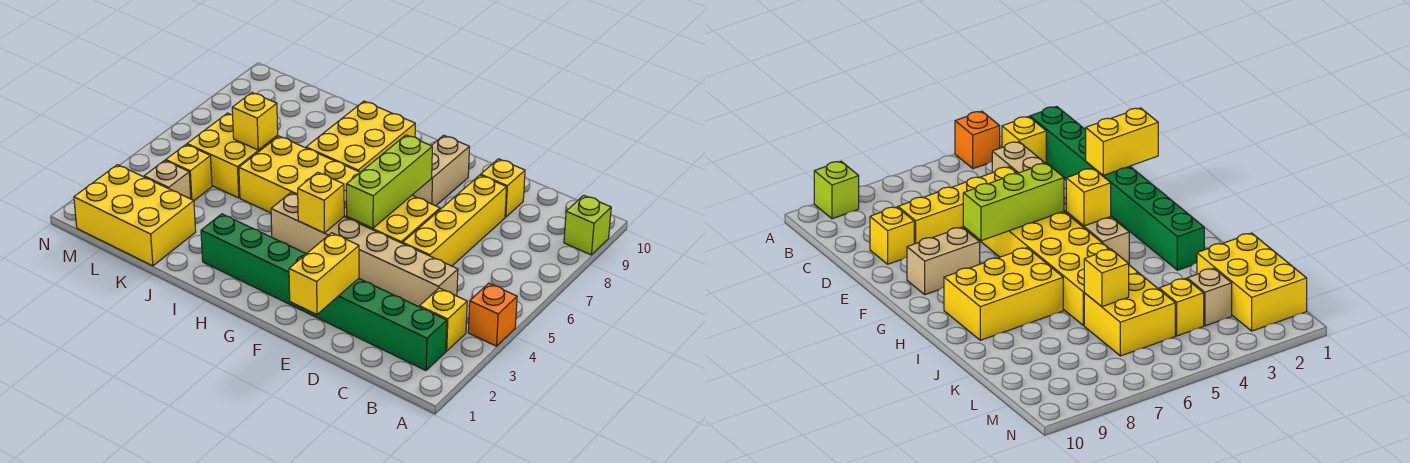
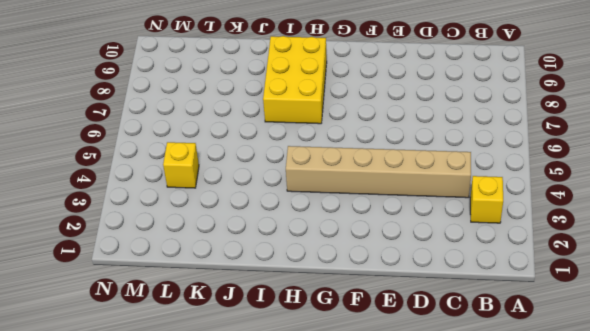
none -> orange brick A4 level 1
none -> lime brick A9 level 1
none -> green brick B2:I2 level 1

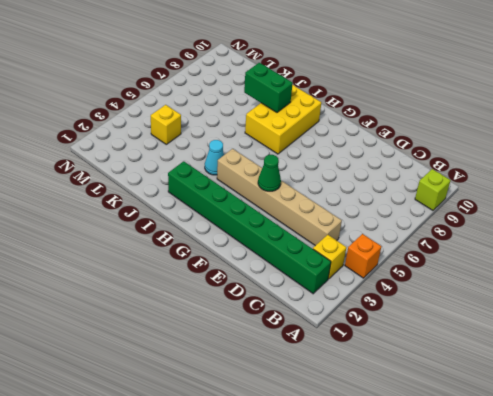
green cone F4 level 2 -> none
cyan cone I4 level 1 -> none
green brick I8:J8 level 2 -> none
none -> yellow brick D5:D8 level 1
none -> yellow brick D9 level 1
none -> yellow brick E5:J6 level 1

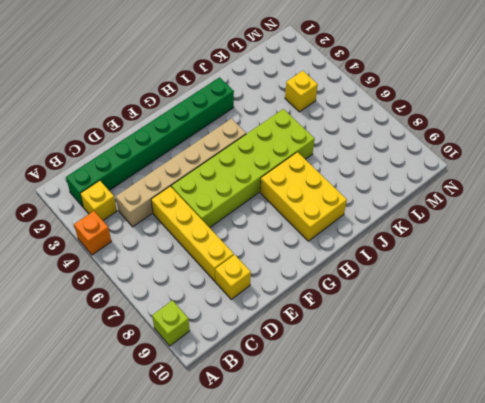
lime brick E5:J6 level 1 -> yellow brick E5:J6 level 1
none -> tan brick F8:F9 level 1
none -> yellow brick K1:M2 level 1
none -> yellow brick K5:L6 level 1

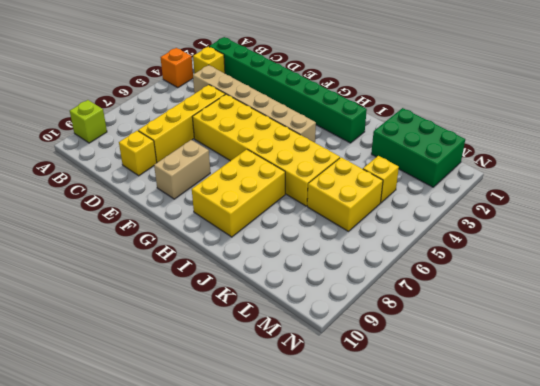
green brick K1:M2 level 1 -> yellow brick K1:M2 level 1
none -> tan brick L3 level 1
none -> yellow brick E1:E2 level 2
none -> lime brick F5:F7 level 2

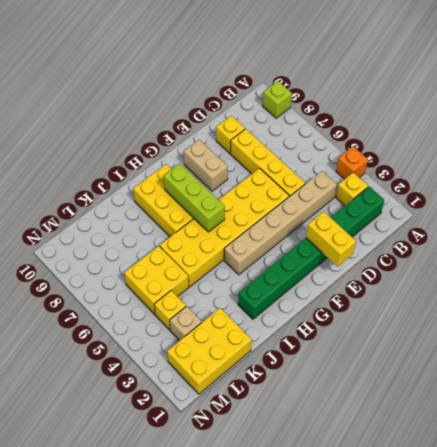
lime brick H6:H8 level 2 -> lime brick F5:F7 level 2
none -> yellow brick G4 level 2
none -> yellow brick K6 level 2

